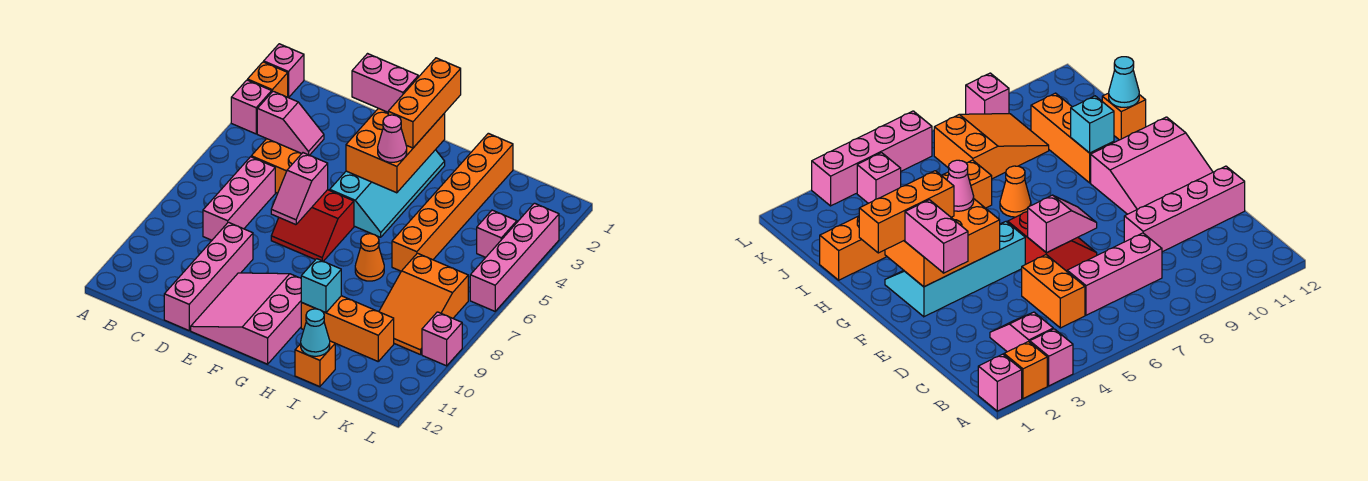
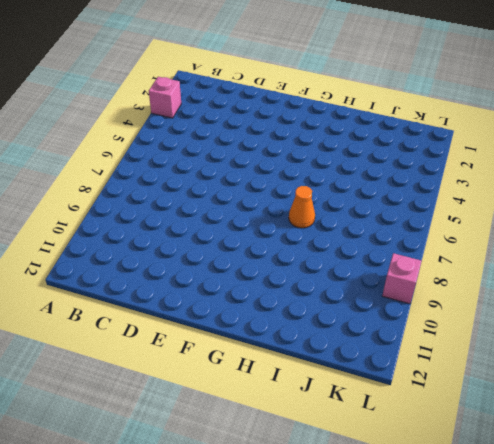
none -> pink brick A1 level 1
none -> orange brick A2 level 1
none -> pink slope B3:C3 level 1 top B

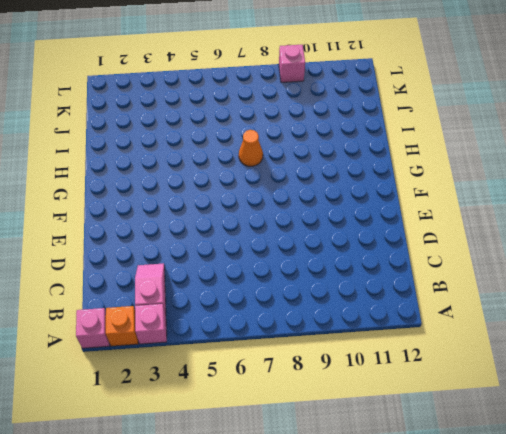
none -> orange brick C5:D5 level 1
none -> pink brick C6:C8 level 1
none -> pink brick D9:D12 level 1

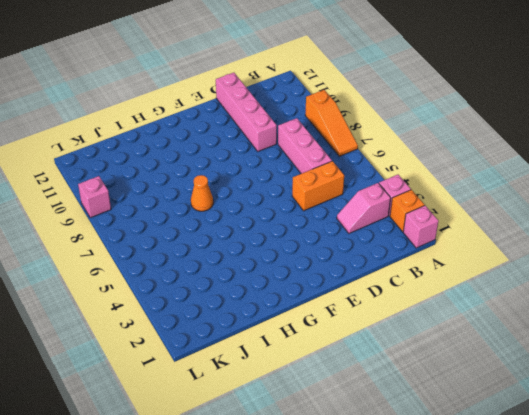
orange slope A7:A9 level 1 top 9 -> none
none -> red slope E6:F7 level 1 top 6
none -> pink slope E10:G12 level 1 top G
none -> cyan slope F2:G5 level 1 top F

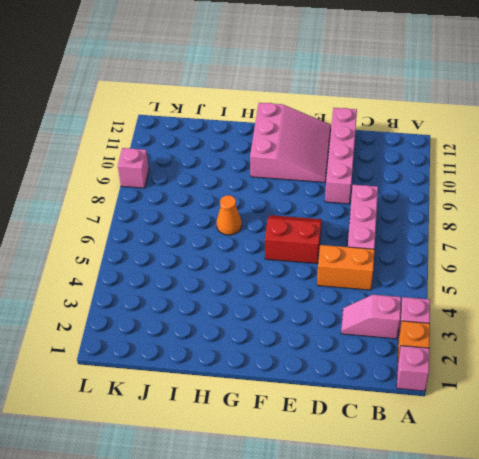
none -> cyan slope F2:G5 level 1 top F
none -> orange brick H10:J10 level 1
none -> orange brick I1:I6 level 1

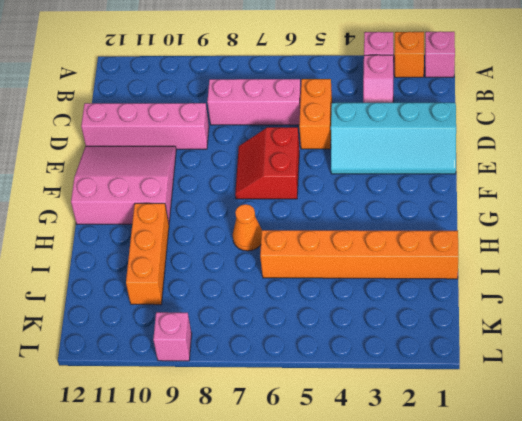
cyan slope D1:E4 level 1 top D -> cyan slope F2:G5 level 1 top F
none -> orange brick I12 level 1
none -> orange slope J7:K9 level 1 top 7
none -> pink brick K4 level 1

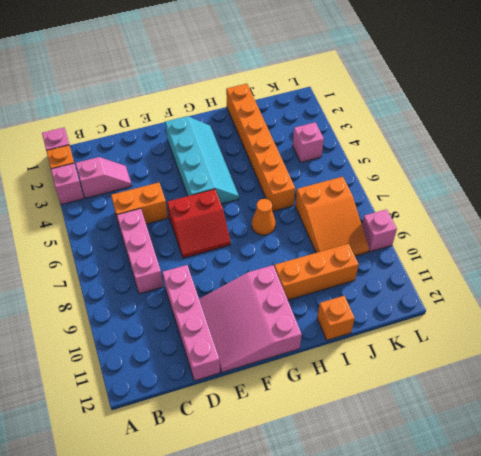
none -> pink brick L3:L6 level 1
none -> pink slope E6:E7 level 2 top 6
none -> orange brick F2:G4 level 2

